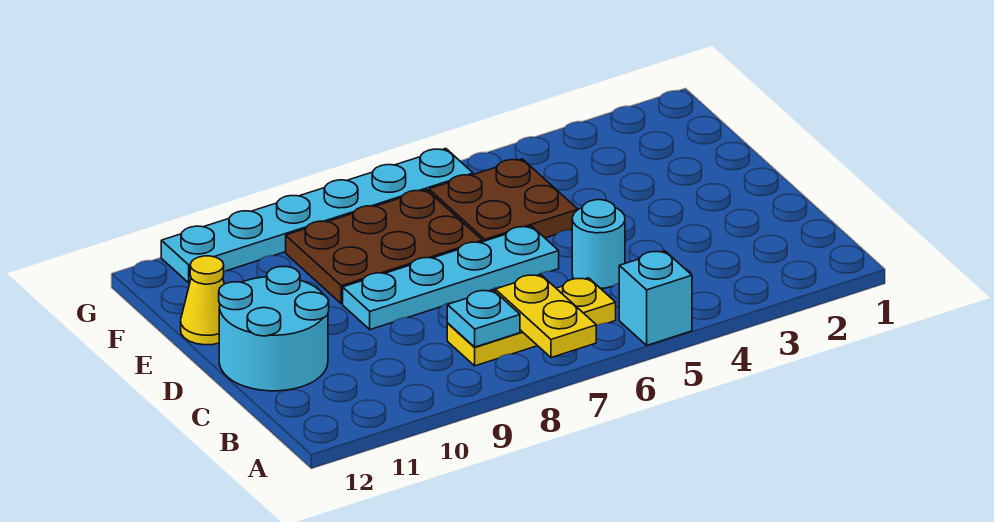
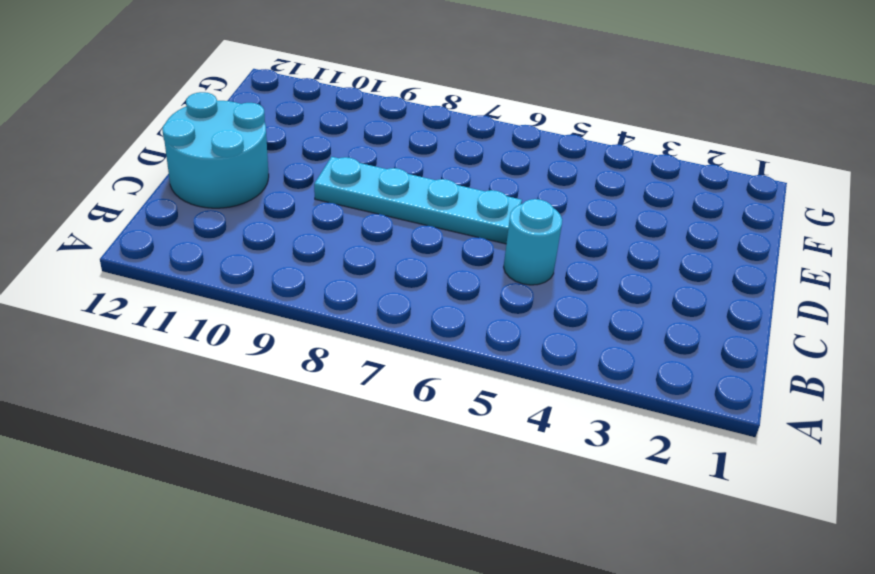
none -> cyan brick A5 level 1
none -> yellow plate B6:B8 level 1

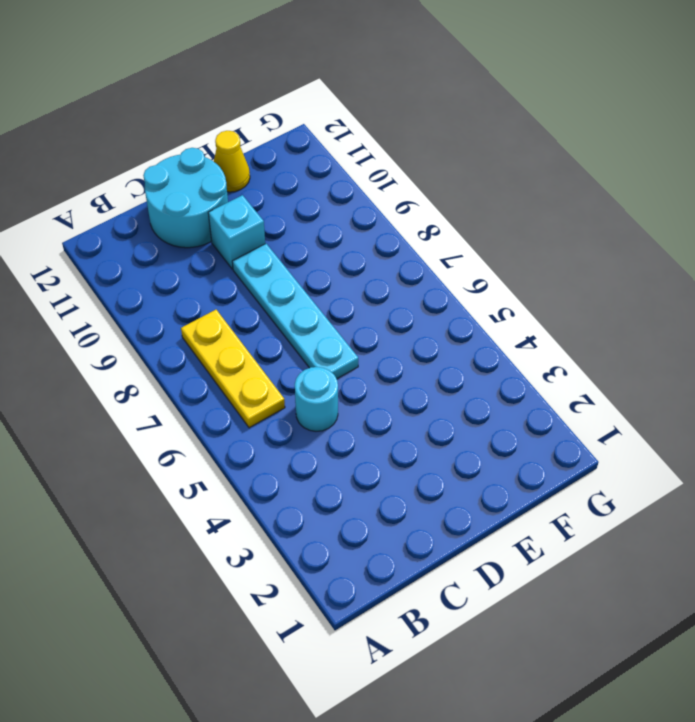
cyan brick D10 level 1 -> cyan brick A5 level 1
none -> brown plate E5:F6 level 1
none -> brown plate E7:F9 level 1

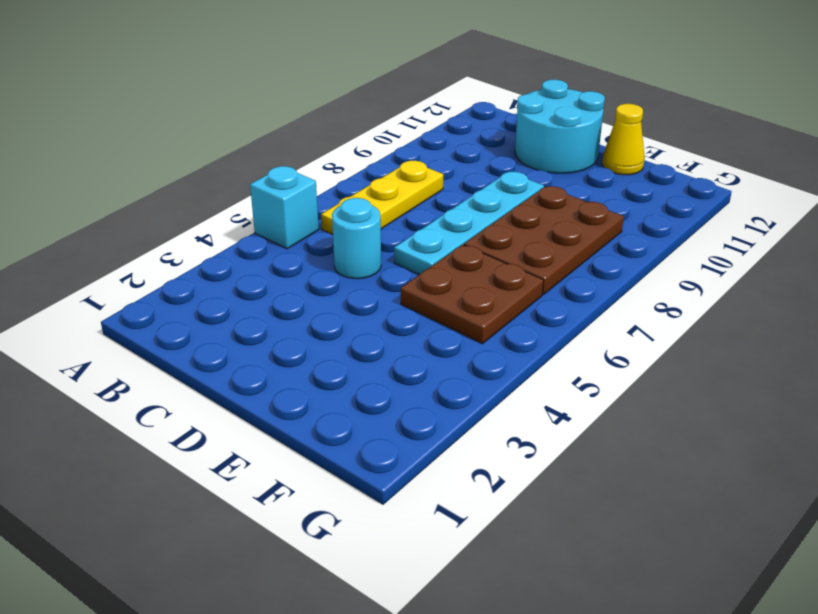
none -> cyan plate G6:G11 level 1
none -> yellow plate A7:B7 level 2

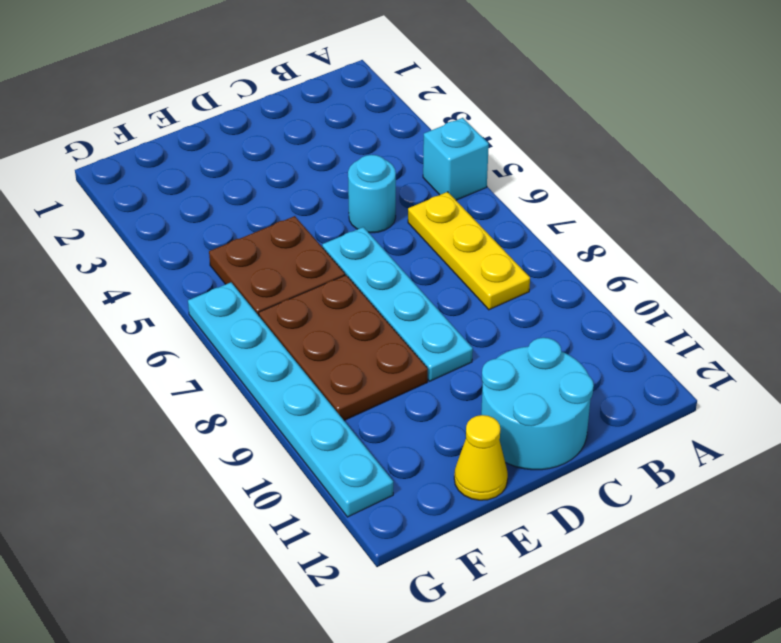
none -> yellow plate A7:B7 level 2
none -> cyan plate B8 level 2

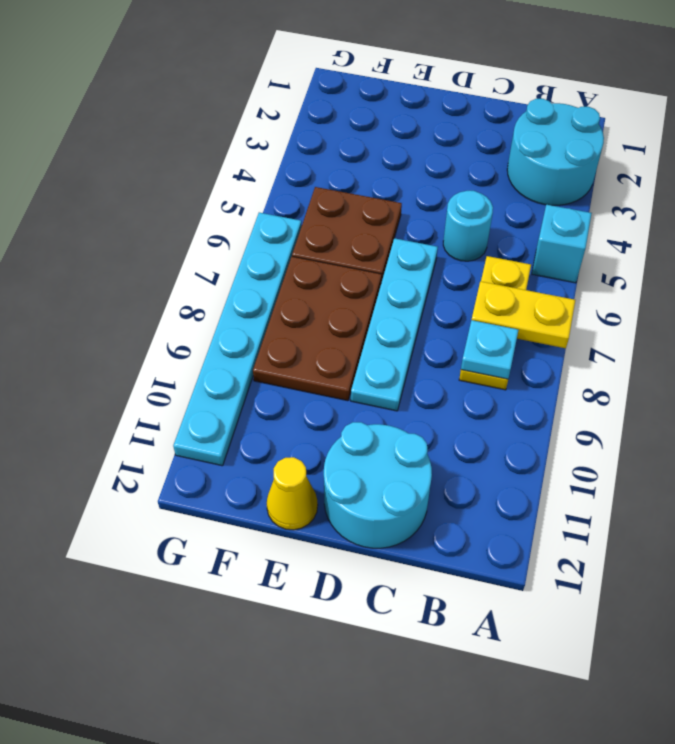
cyan round brick A2:B3 level 1 -> none

